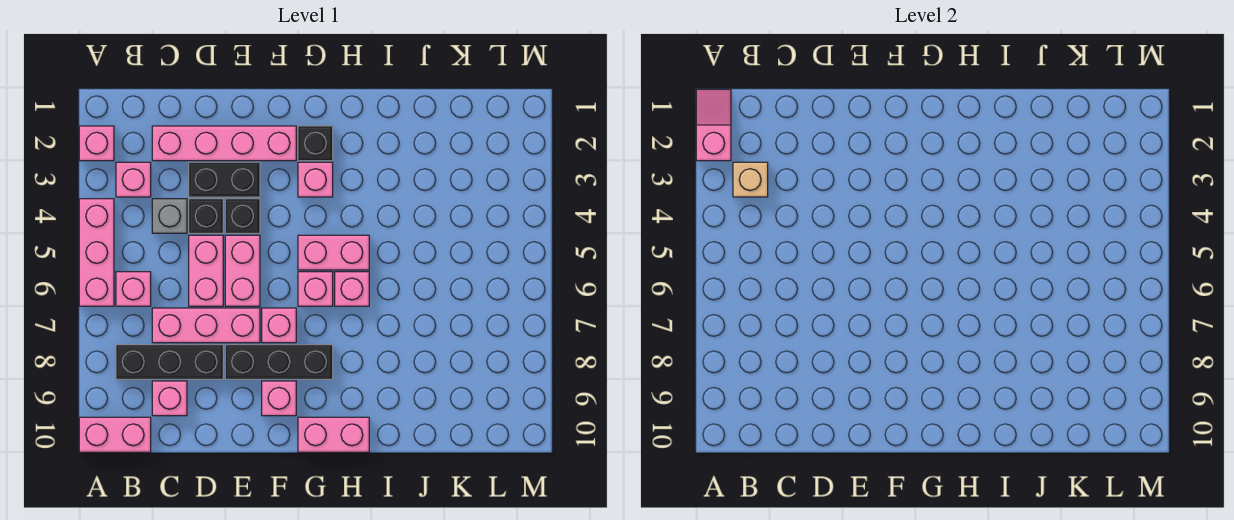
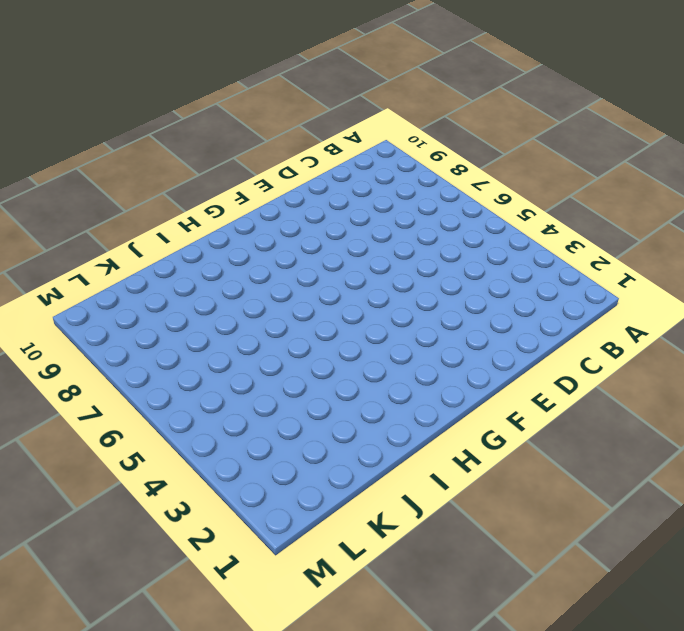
none -> pink brick A2 level 1
none -> pink brick A4:A6 level 1
none -> pink brick A10:B10 level 1

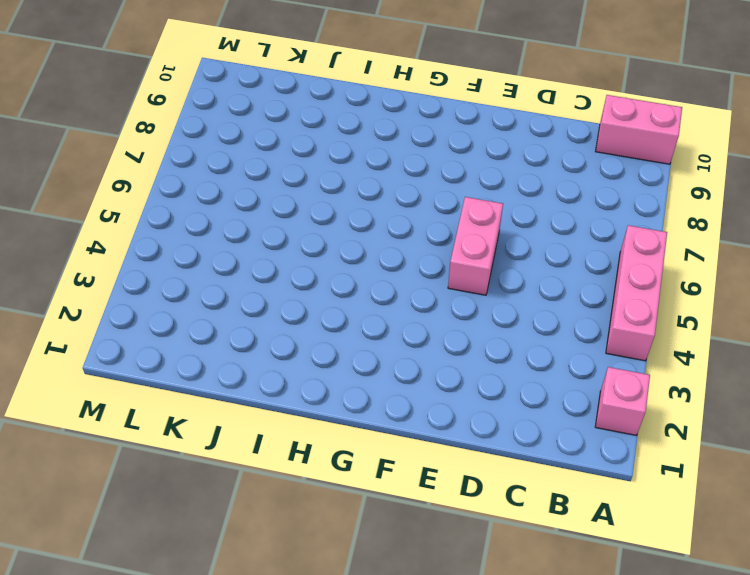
none -> pink brick B3 level 1
none -> pink brick B6 level 1
none -> black brick B8:D8 level 1

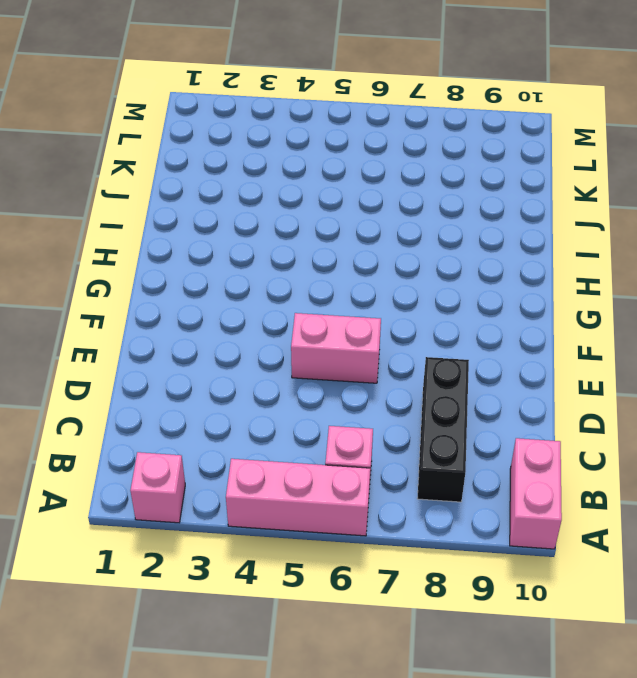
none -> pink brick B3 level 1
none -> pink brick C2:F2 level 1
none -> grey brick C4 level 1

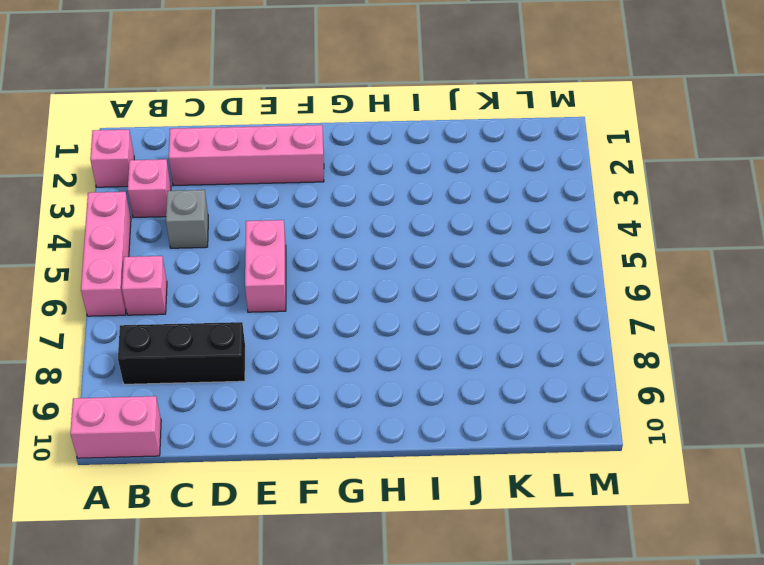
none -> pink brick C7:E7 level 1
none -> pink brick C9 level 1
none -> black brick D3:E3 level 1

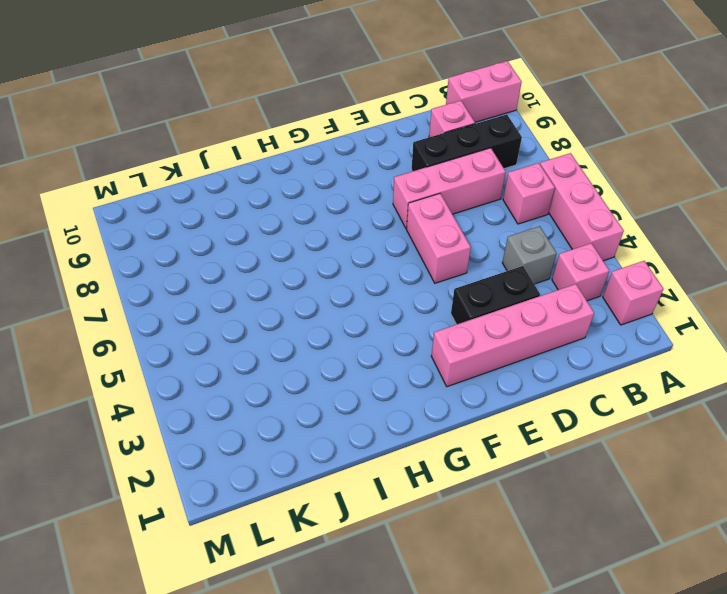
none -> black brick D4 level 1
none -> pink brick D5:D6 level 1
none -> black brick E4 level 1

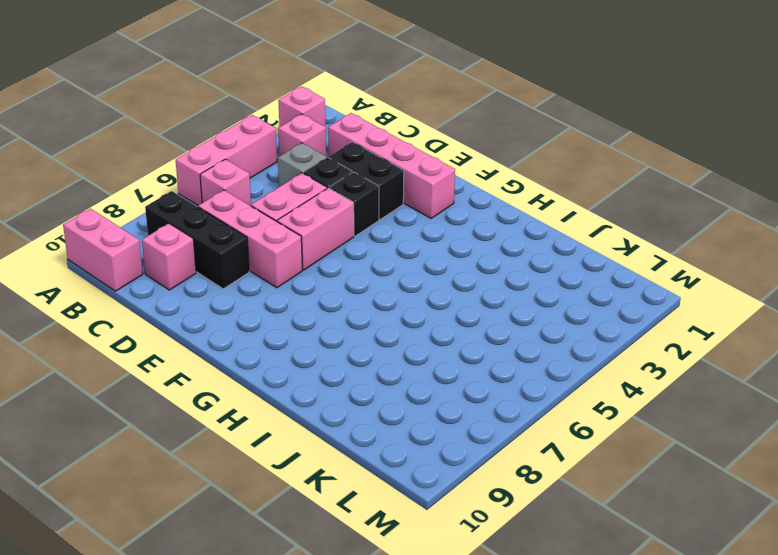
none -> black brick E8:G8 level 1
none -> pink brick F7 level 1
none -> pink brick F9 level 1

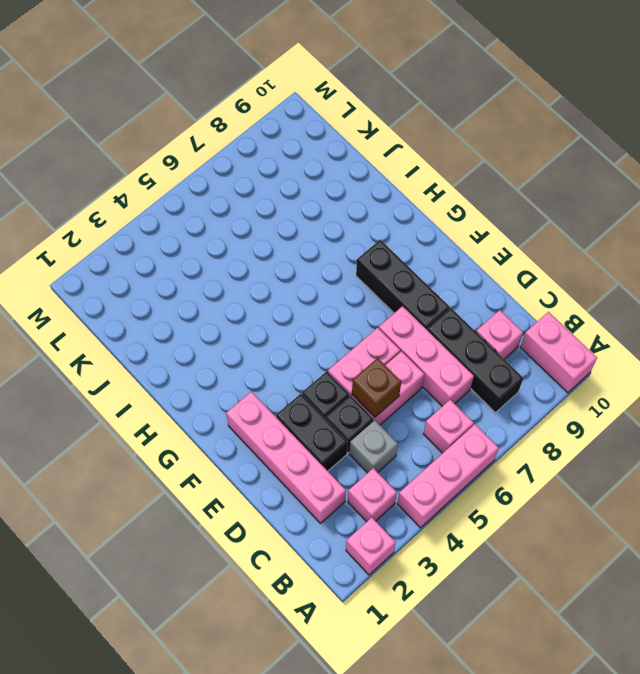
brown brick D5 level 2 -> none
none -> pink brick F7 level 1
none -> pink brick F9 level 1
none -> black brick G2 level 1

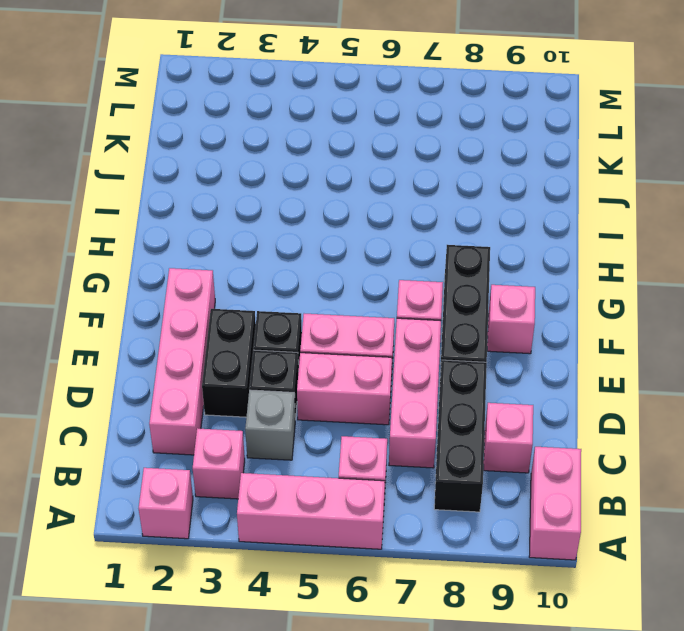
none -> black brick G2 level 1
none -> pink brick G3 level 1
none -> pink brick G5:H5 level 1

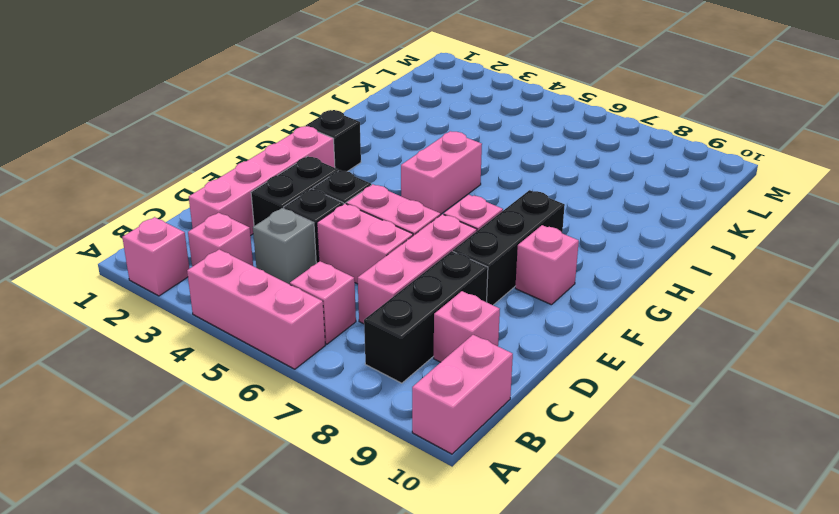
none -> pink brick G3 level 1
none -> pink brick G6 level 1
none -> pink brick G10:H10 level 1

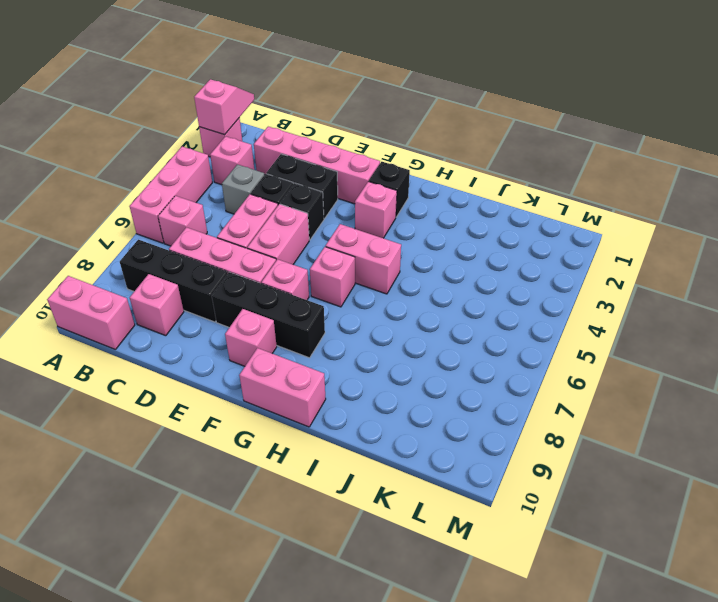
none -> pink brick H6 level 1
none -> tan brick B3 level 2

